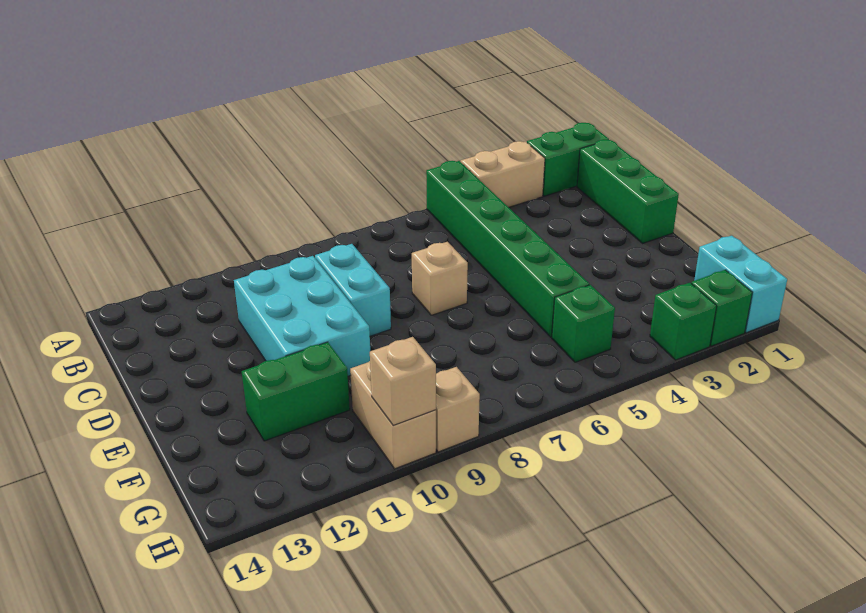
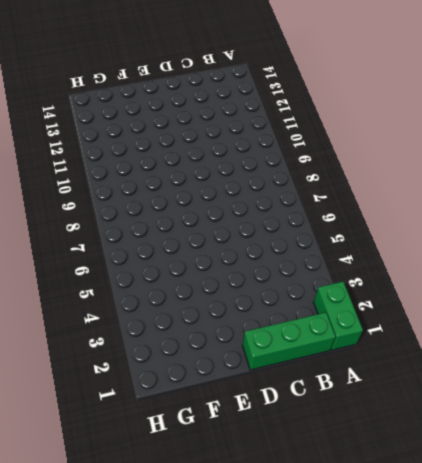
none -> tan brick A3:A4 level 1
none -> green brick A5:F5 level 1
none -> cyan brick C9:D9 level 1

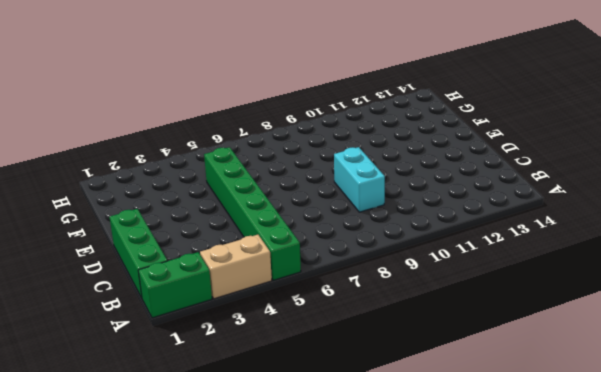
none -> cyan brick C10:E11 level 1
none -> tan brick D7 level 1
none -> green brick F11:F12 level 1

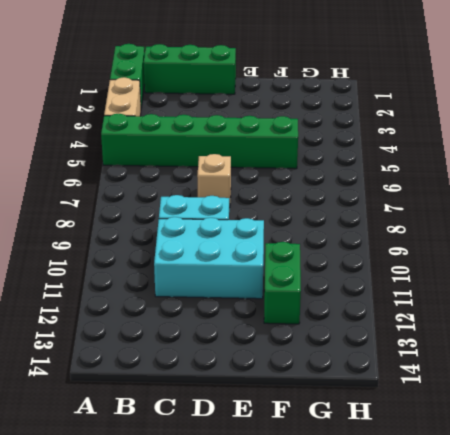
none -> cyan brick G1:H1 level 1
none -> green brick G5 level 1
none -> tan brick G10:H10 level 1

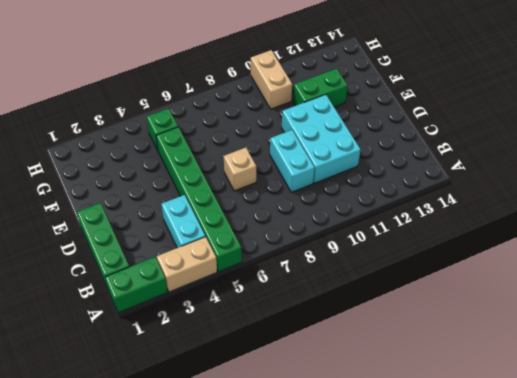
cyan brick B4:C4 level 1 -> cyan brick G1:H1 level 1
none -> green brick H2 level 1
none -> green brick H3 level 1
none -> tan brick H9 level 1

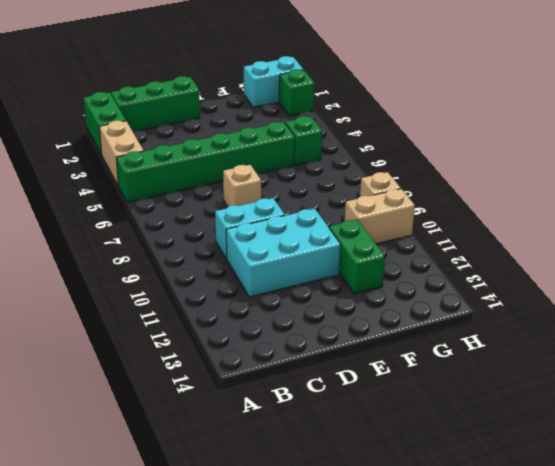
none -> green brick H3 level 1
none -> tan brick H10 level 2

